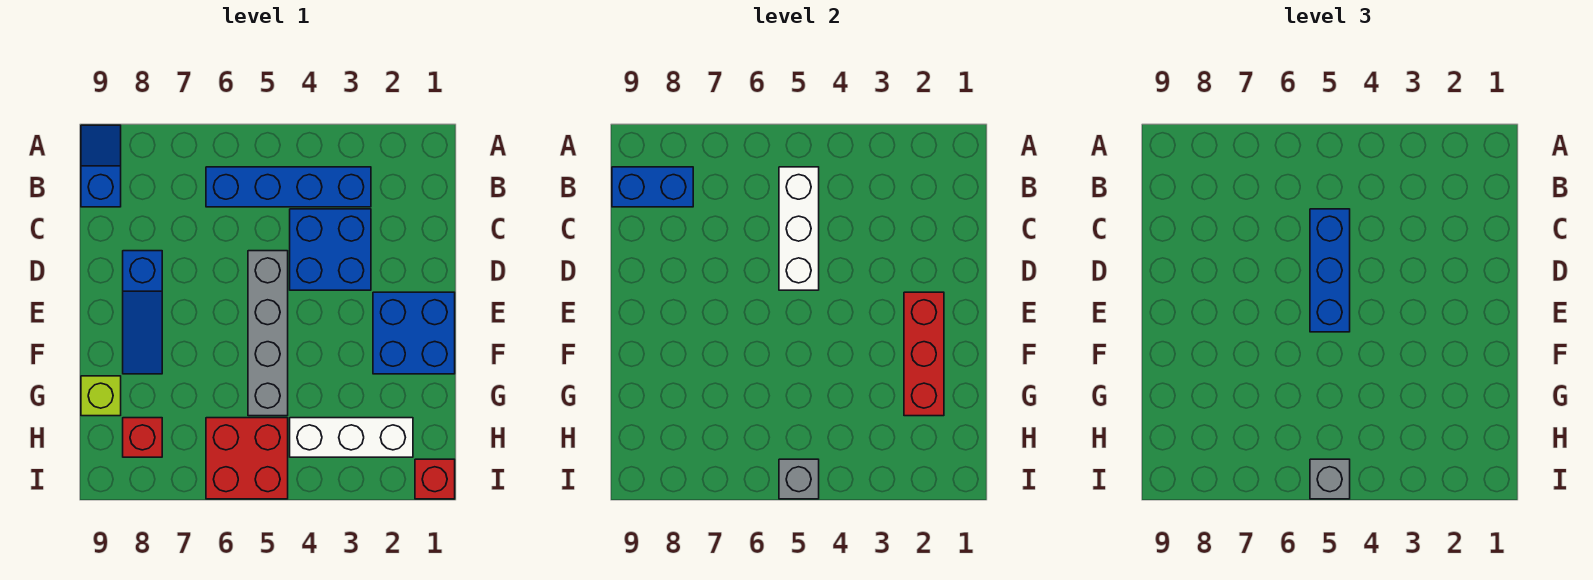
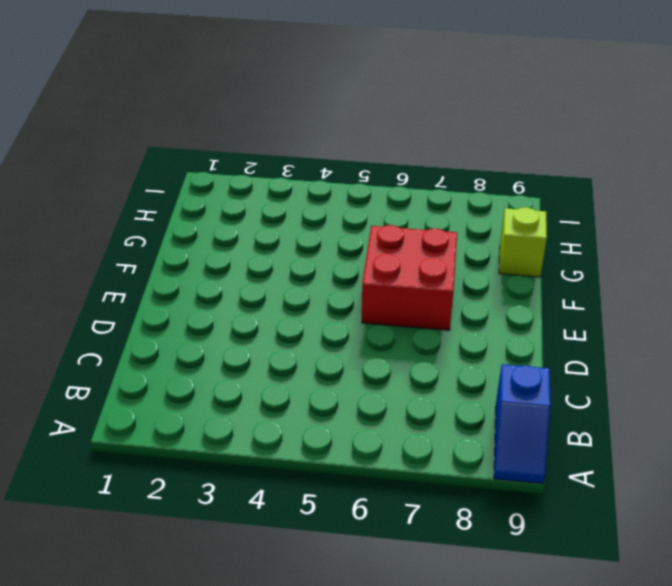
red brick E6:F7 level 1 -> red brick H5:I6 level 1
none -> blue brick B3:B6 level 1
none -> blue brick C3:D4 level 1
none -> grey brick D5:G5 level 1

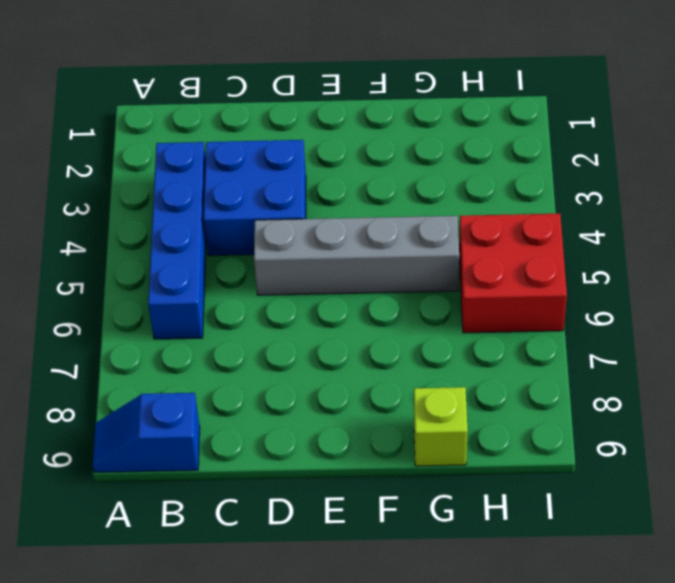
none -> blue slope D8:F8 level 1 top D
none -> blue brick E1:F2 level 1
none -> white brick H2:H4 level 1

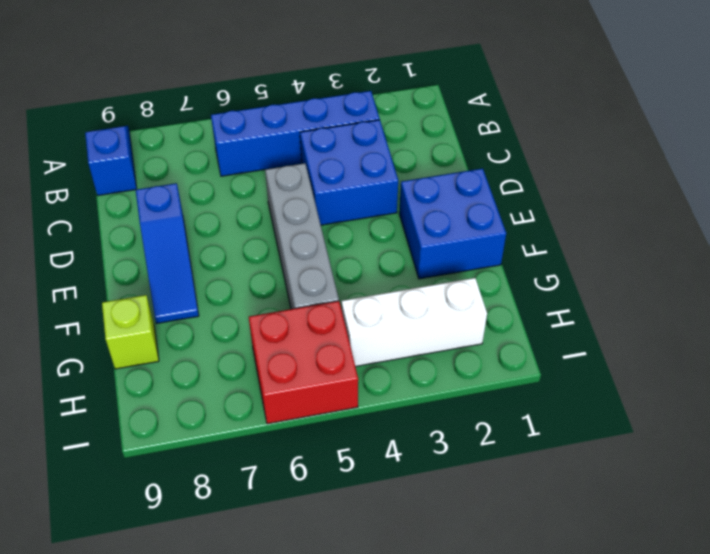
none -> red brick H8 level 1
none -> red brick I1 level 1
none -> white brick B5:D5 level 2

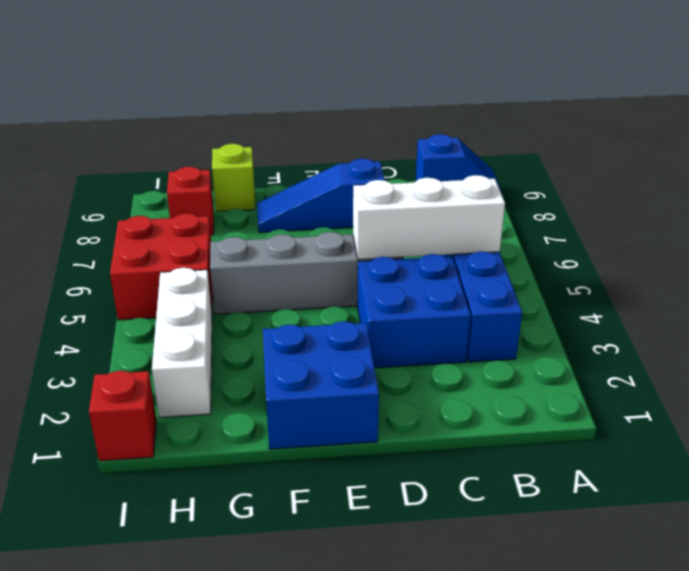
none -> blue brick B8:B9 level 2
none -> red brick E2:G2 level 2
none -> grey brick I5 level 2

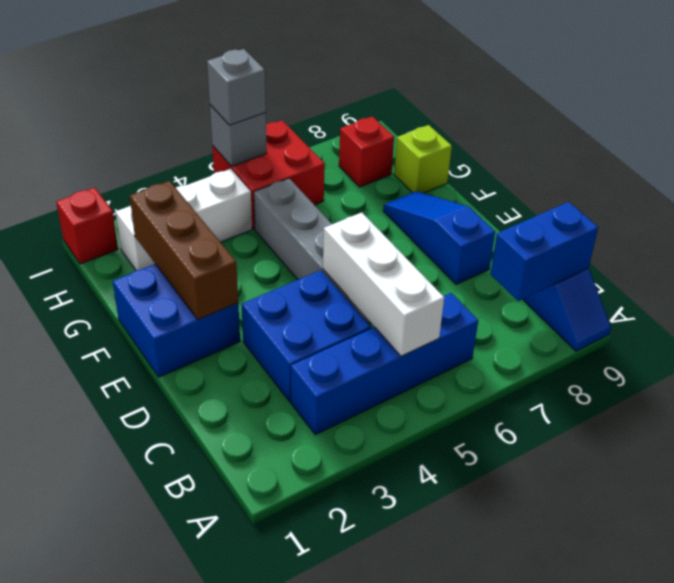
brown brick E2:G2 level 2 -> red brick E2:G2 level 2
none -> blue brick C5:E5 level 3

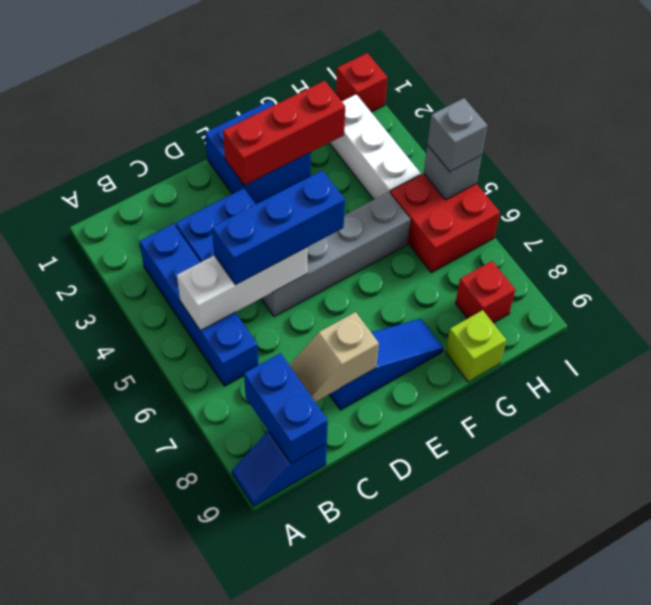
tan slope C8:D8 level 2 top D -> none

